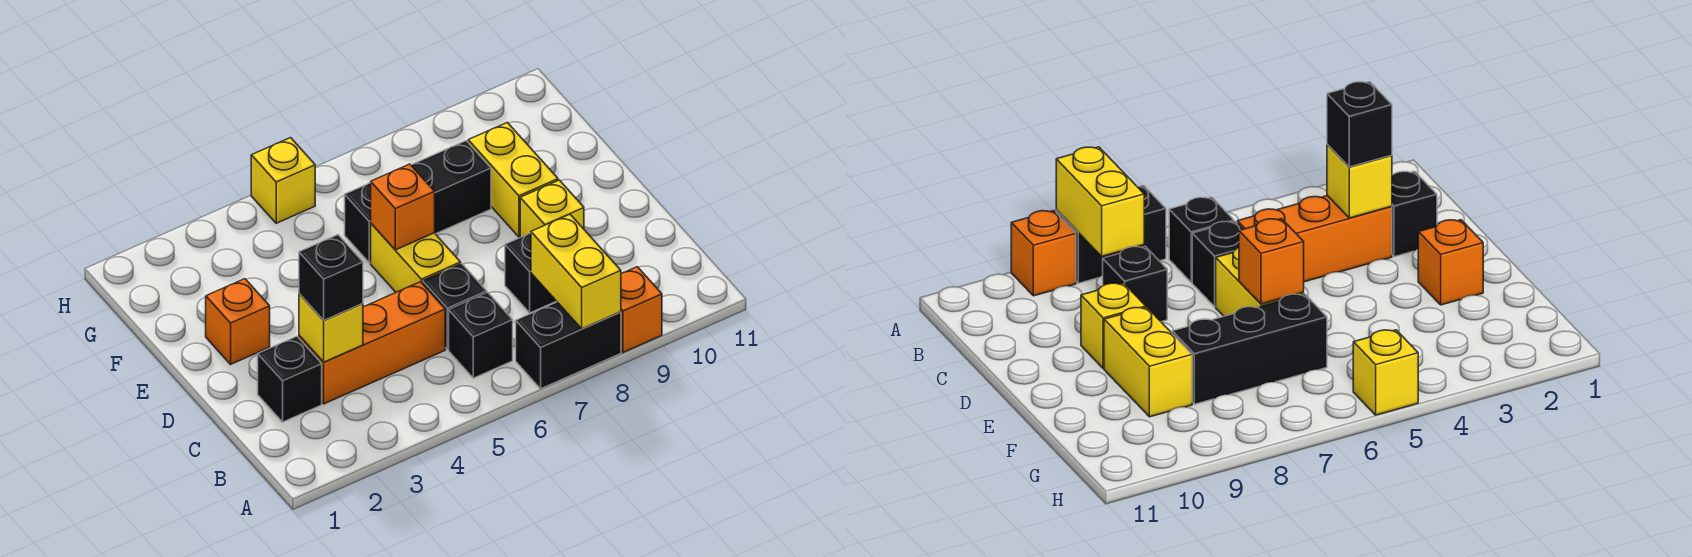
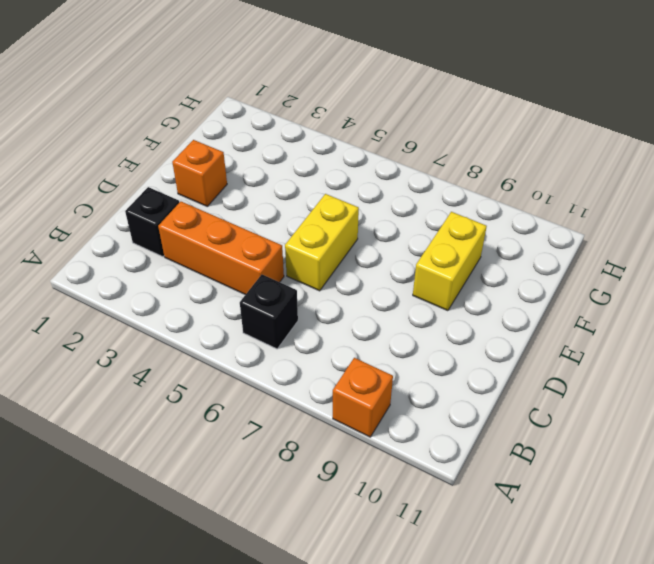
none -> black brick A7:A8 level 1
none -> black brick C6 level 1
none -> black brick C8 level 1

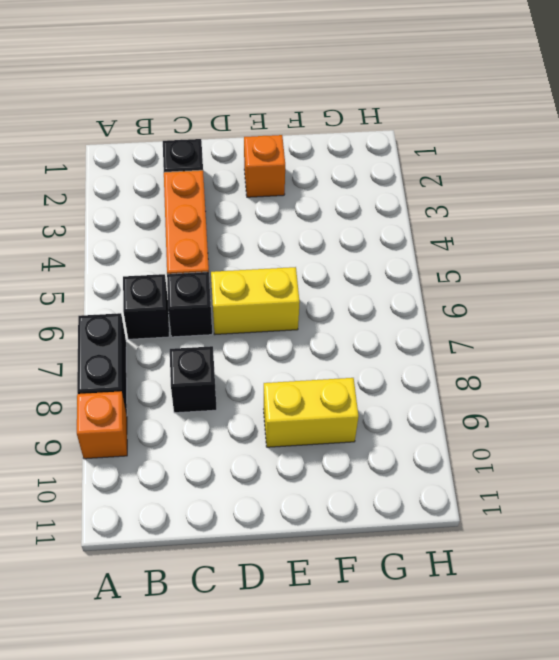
none -> yellow brick D9 level 1
none -> black brick F6:F8 level 1
none -> yellow brick H5 level 1

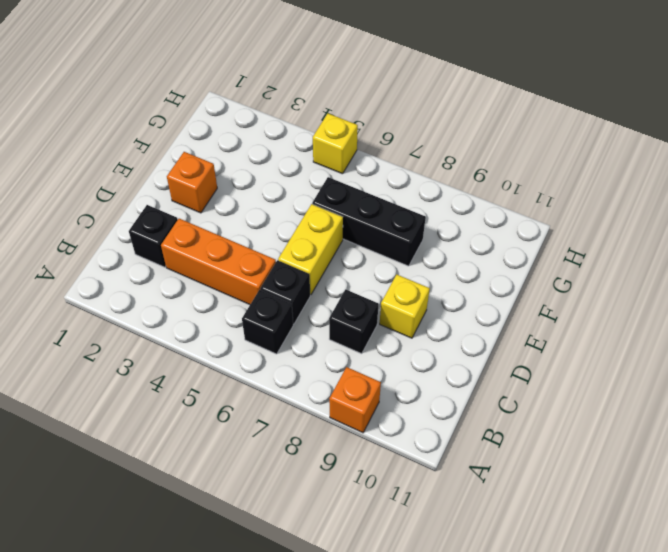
none -> black brick A7:A8 level 1
none -> yellow brick E9:F9 level 1
none -> yellow brick A8:B8 level 2

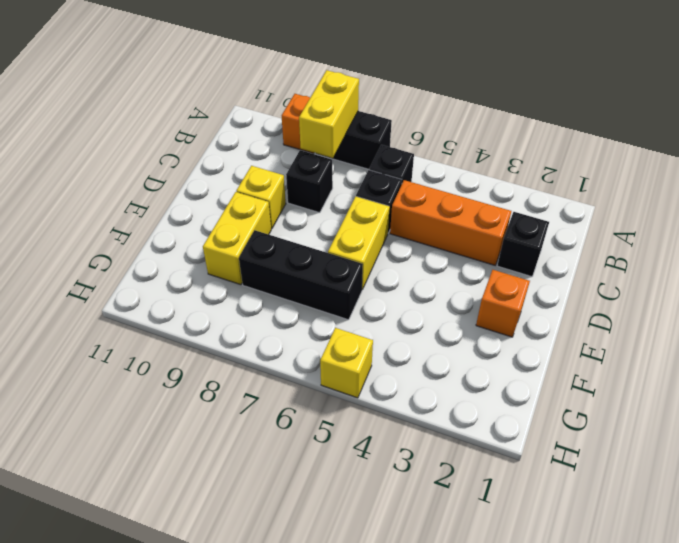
none -> yellow brick C3 level 2
none -> orange brick E6 level 2
none -> black brick C3 level 3

